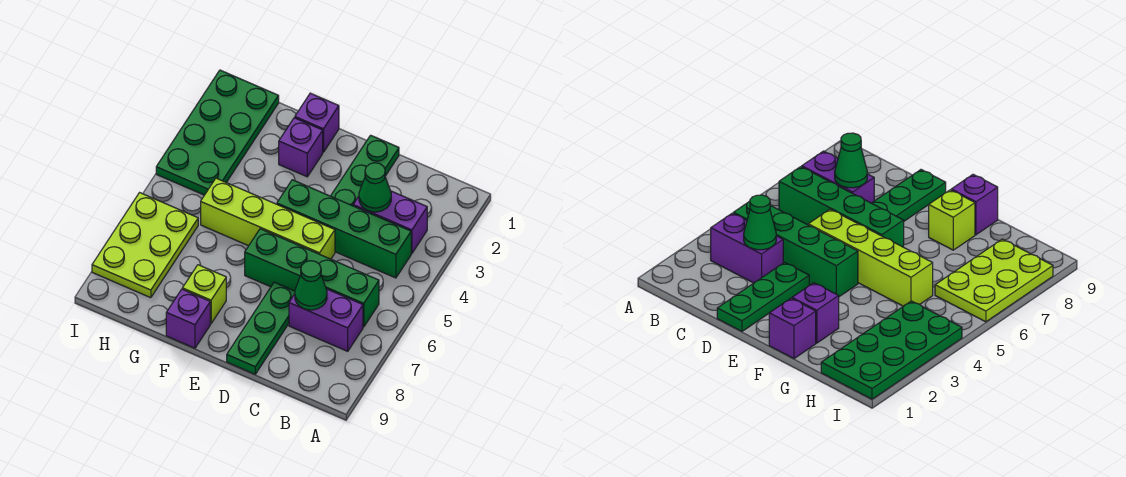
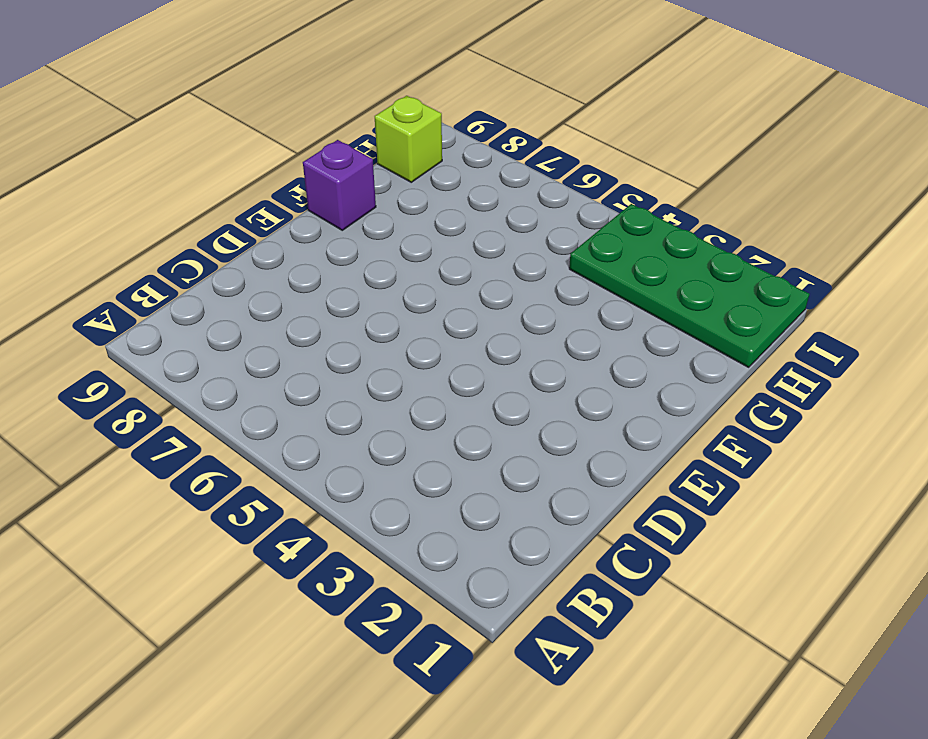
lime brick H9 level 1 -> lime brick F8 level 1
none -> purple brick B3:C3 level 1
none -> green brick B4:E4 level 1
none -> green brick B6:E6 level 1

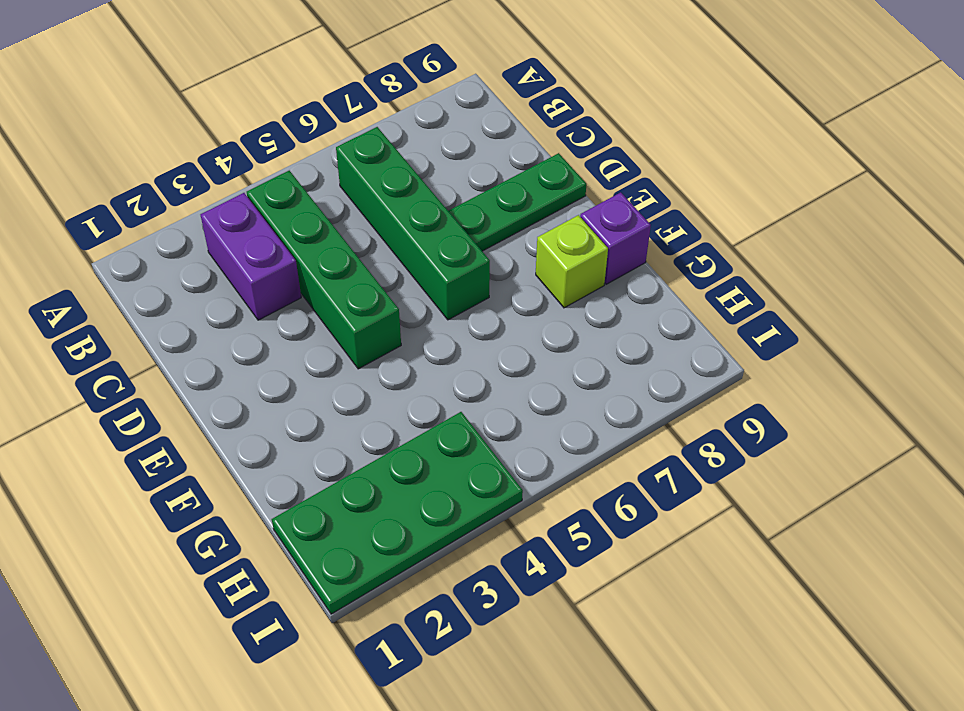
none -> purple brick B7:C7 level 1
none -> green plate D1:D3 level 1
none -> lime brick D5:G5 level 1

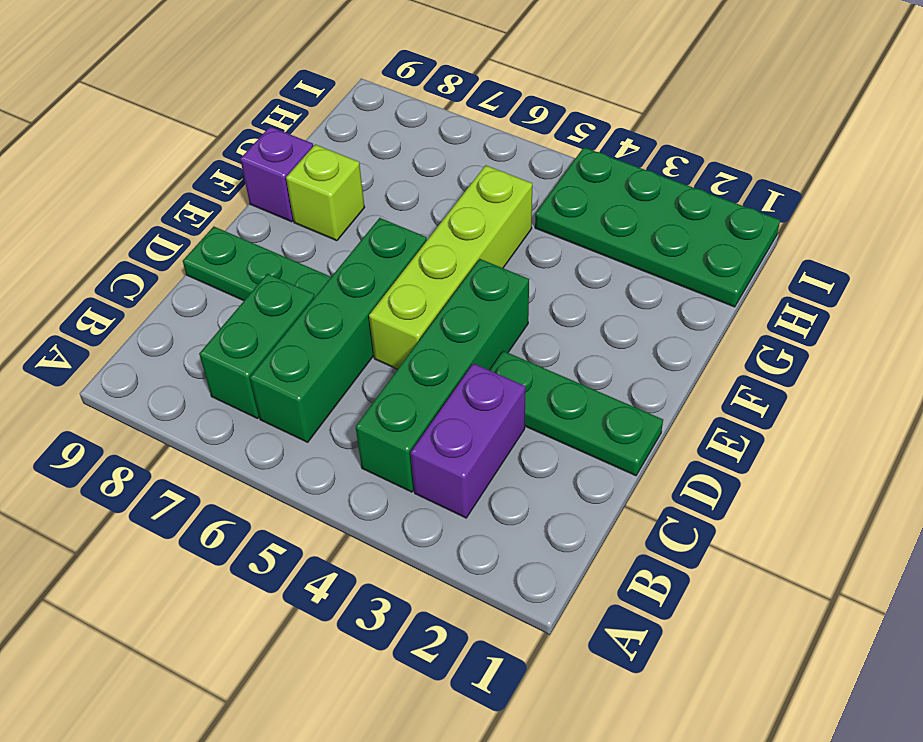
green brick B7:C7 level 1 -> purple brick B7:C7 level 1
none -> purple brick F1 level 1
none -> purple brick F2 level 1
none -> lime plate H6:I8 level 1

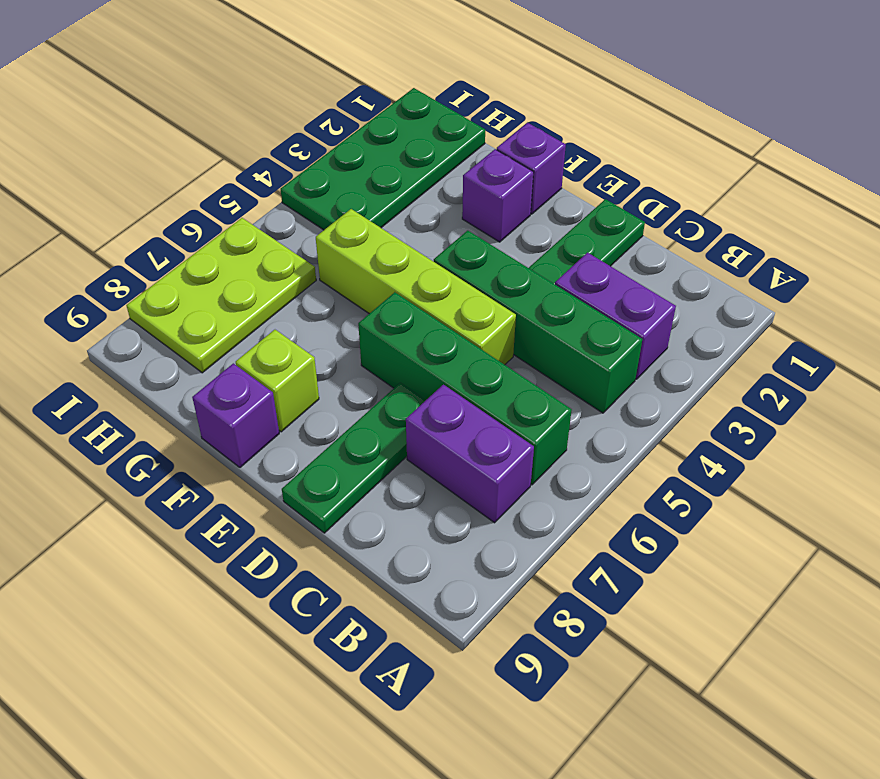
none -> green cone C3 level 2
none -> green cone C7 level 2

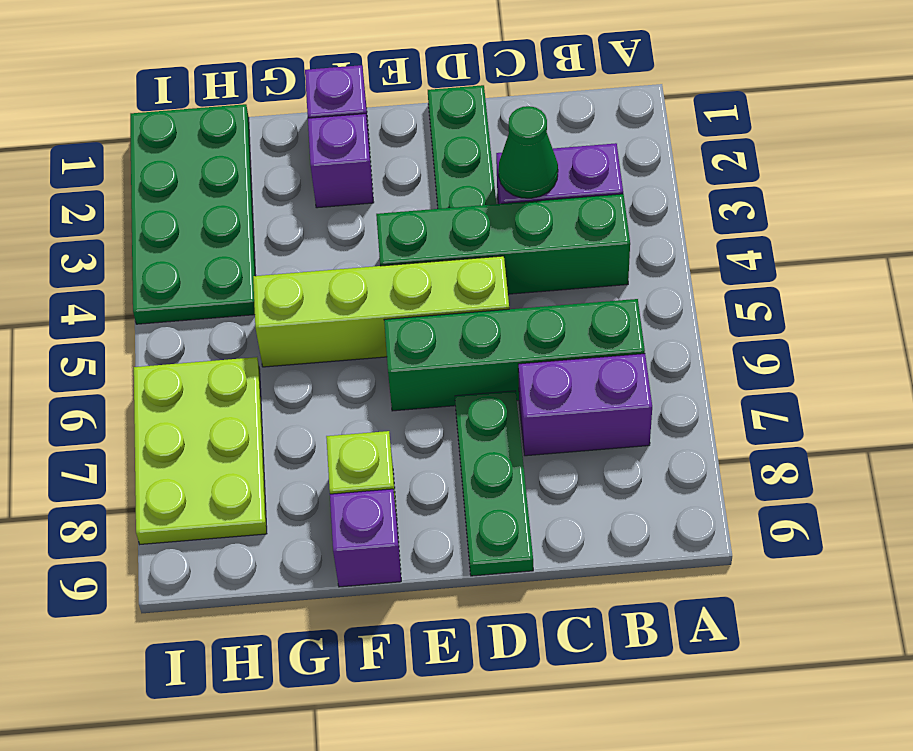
none -> green cone C7 level 2

